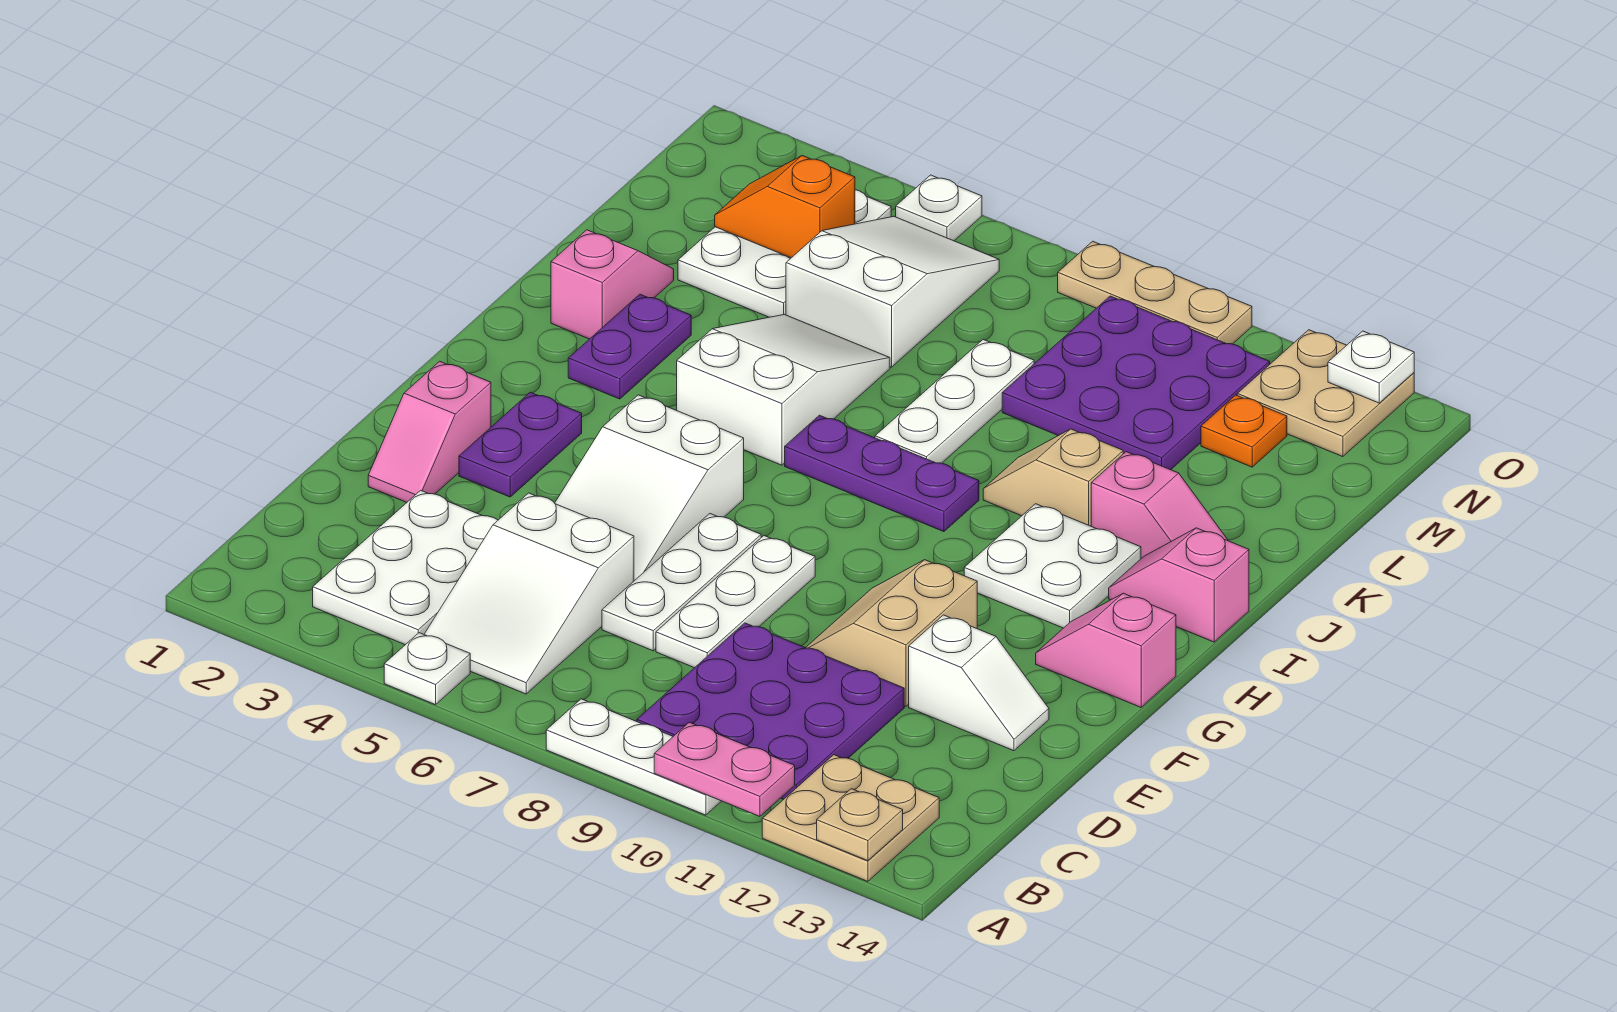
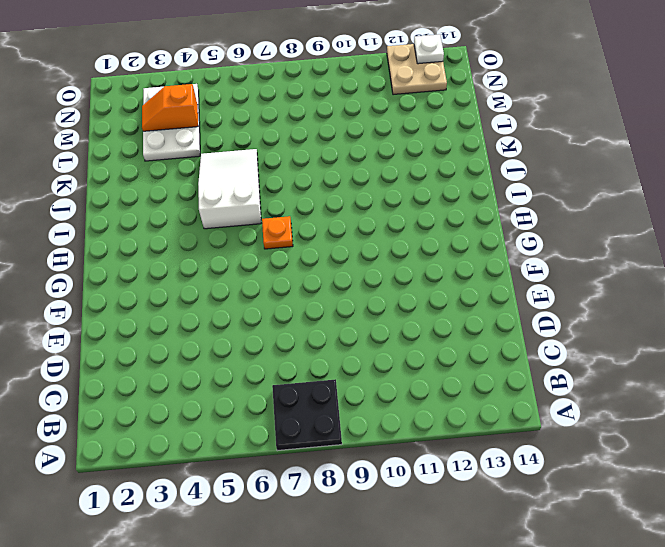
black plate A7:B8 level 1 -> white plate A8:A10 level 1
orange plate H7 level 1 -> orange plate M12 level 1
none -> white plate A5 level 1
none -> tan plate A12:B13 level 1
none -> white plate B3:D4 level 1
none -> white slope B5:D6 level 1 top D

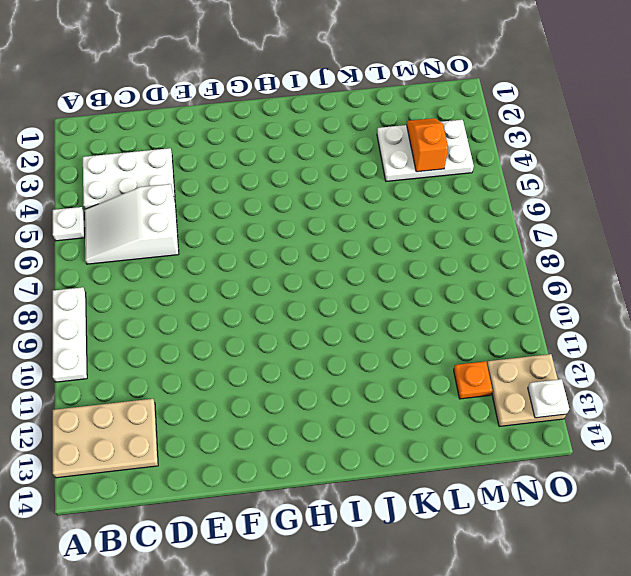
tan plate A12:C13 level 1 -> tan plate A12:B13 level 1
none -> purple plate B9:D11 level 1
none -> white plate D7:F7 level 1
none -> white plate D8:F8 level 1
none -> pink slope E2:F2 level 1 top F

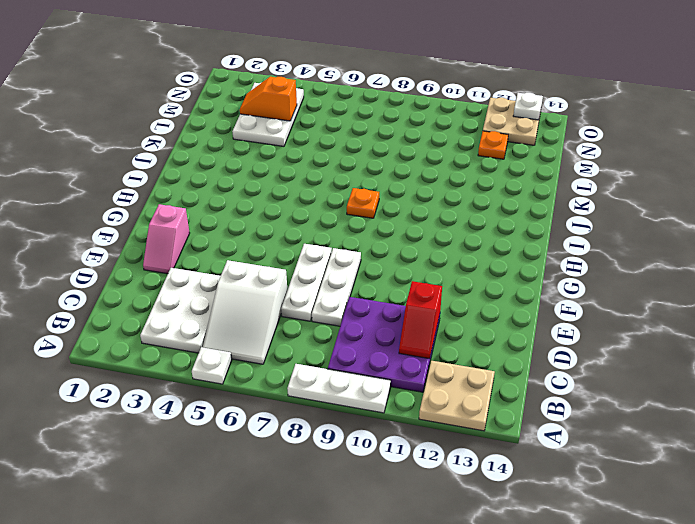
red slope C11:D11 level 2 top D -> none
orange plate I8 level 1 -> purple plate I7:I9 level 1
none -> white slope E5:G6 level 1 top G
none -> tan slope E10:F11 level 1 top 11
none -> white slope E12:E13 level 1 top 12
none -> purple plate F3:G3 level 1

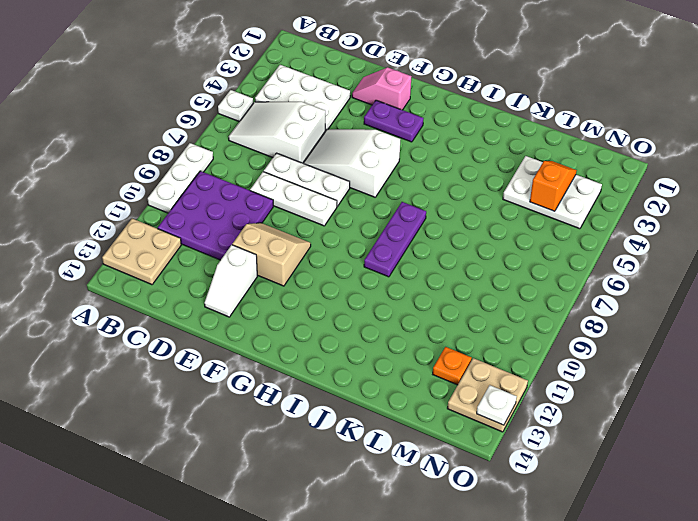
none -> pink slope G13:G14 level 1 top 14
none -> white plate H11:I12 level 1
none -> purple plate I3:J3 level 1
none -> white slope I5:K6 level 1 top I

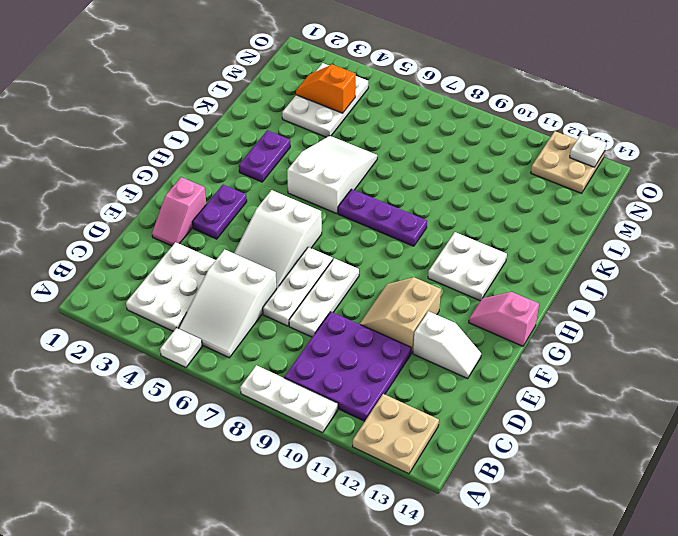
none -> pink slope I13:I14 level 1 top 14
none -> pink slope J2:K2 level 1 top J
none -> white plate J8:L8 level 1
none -> tan slope J10:J11 level 1 top 11

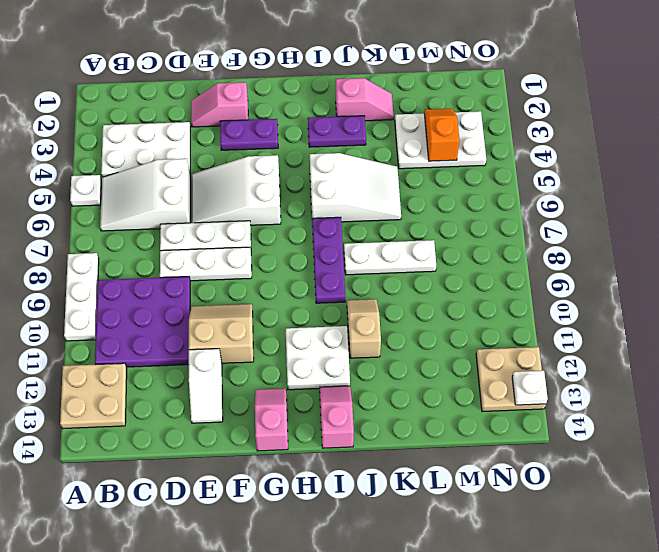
none -> pink slope J12:J13 level 1 top 12
none -> white slope L5:N6 level 1 top L
none -> purple plate L9:N11 level 1
none -> orange plate M12 level 1

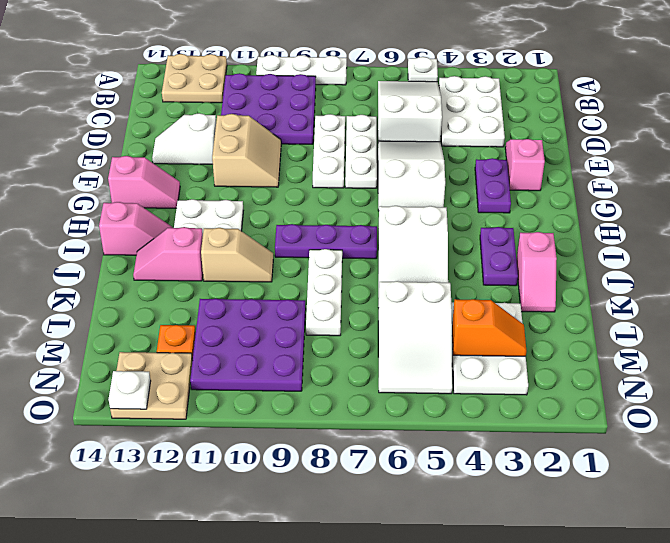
none -> white plate O5 level 1
none -> tan plate O8:O10 level 1
none -> pink plate A10:A11 level 2
none -> tan plate A13 level 2

